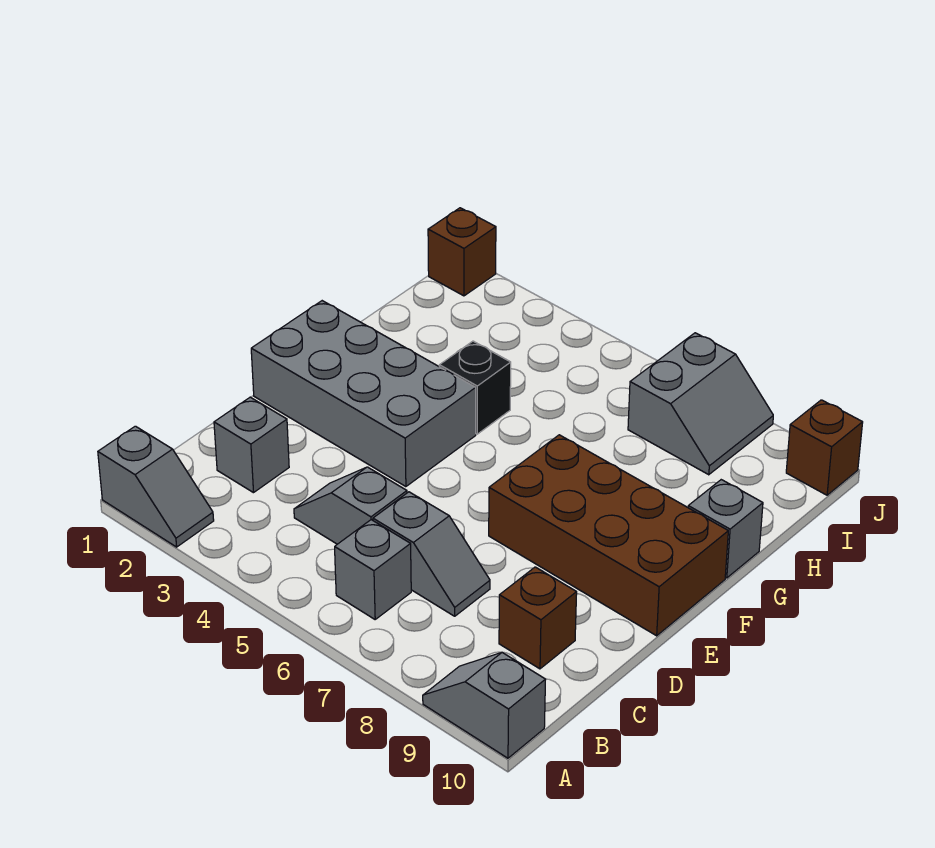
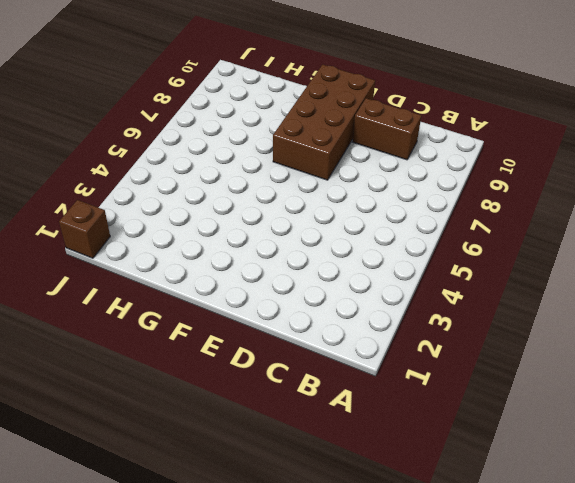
brown brick C9:D9 level 1 -> brown brick C9 level 1
none -> grey slope A1:A2 level 1 top 1
none -> grey slope A9:A10 level 1 top 10
none -> grey brick B6 level 1

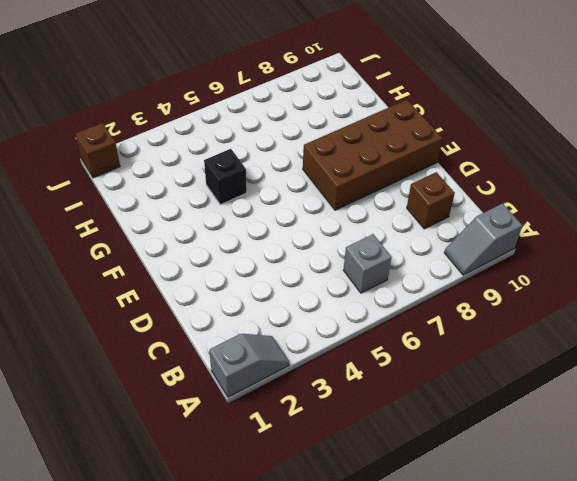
none -> grey brick C2 level 1
none -> grey slope C4:C5 level 1 top 5
none -> grey slope C6:C7 level 1 top 6

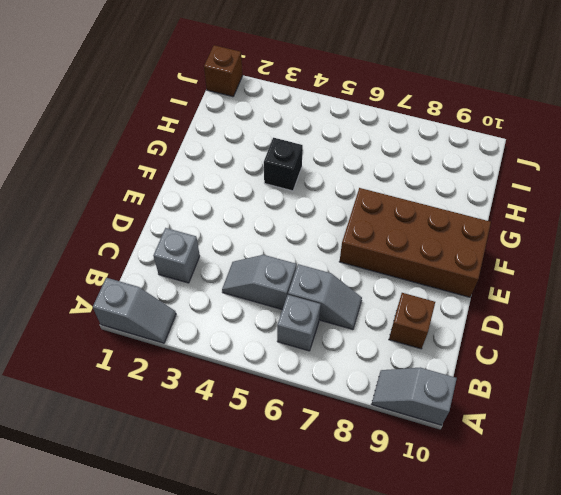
none -> grey brick E1:F4 level 1
none -> grey brick G10 level 1
none -> grey slope I7:J8 level 1 top 7

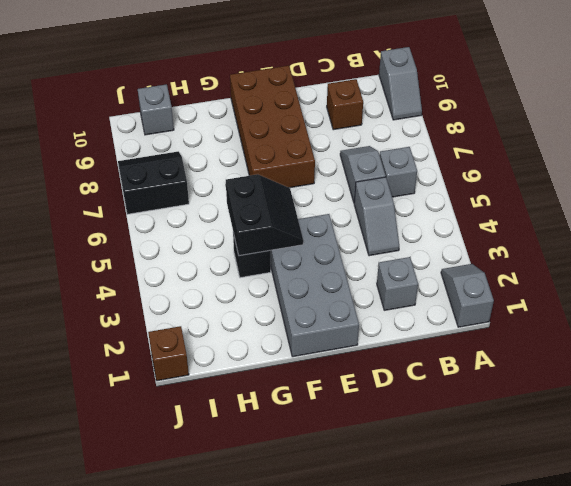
black slope F4:G5 level 2 top G -> none
black slope I7:J8 level 1 top 7 -> grey slope I7:J8 level 1 top 7
grey brick I10 level 1 -> grey brick G10 level 1
none -> brown brick J10 level 1

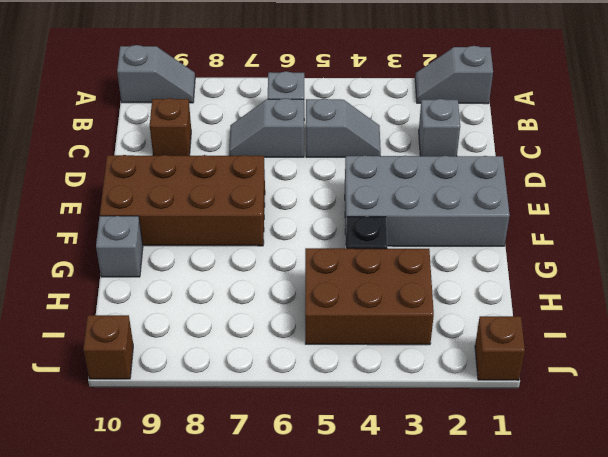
brown brick H3:I5 level 1 -> none
none -> grey slope I7:J8 level 1 top 7

